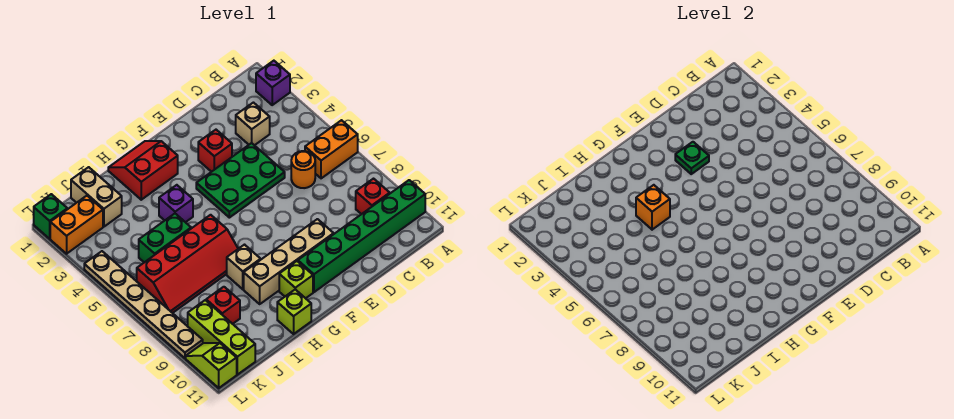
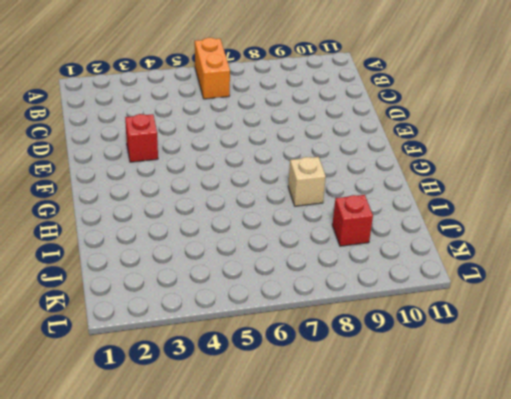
none -> purple brick A2 level 1
none -> green brick A10:F10 level 1
none -> red brick B9 level 1

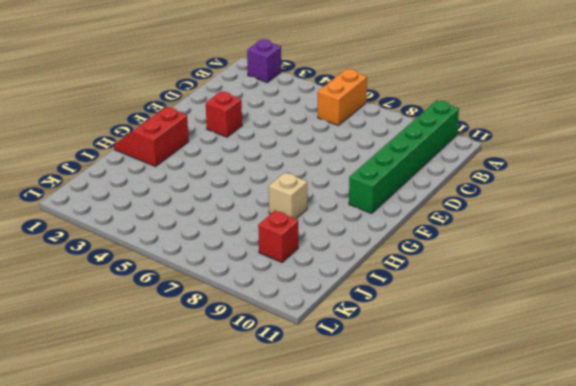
none -> red brick B9 level 1
none -> tan brick C3 level 1
none -> orange round brick C6 level 1

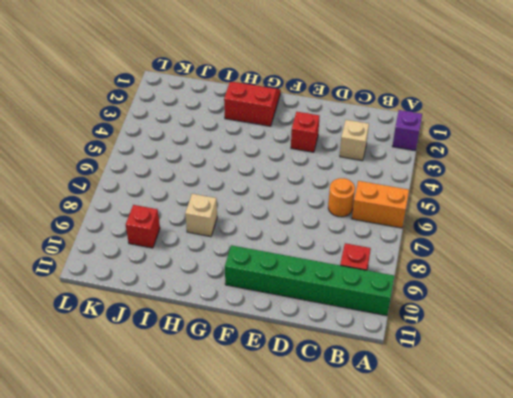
none -> green plate D4:F5 level 1
none -> tan brick E9:H9 level 1
none -> lime brick G10 level 1

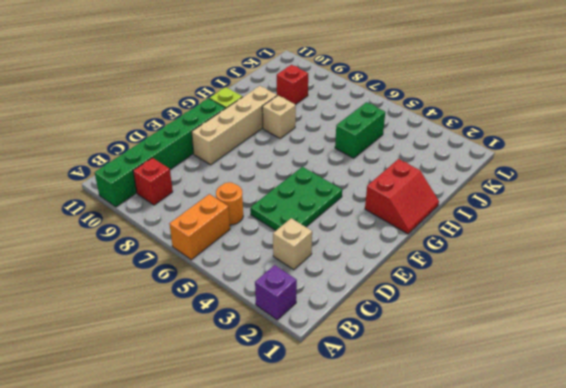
none -> red brick E3 level 1
none -> purple brick H4 level 1
none -> red slope H6:K7 level 1 top 6

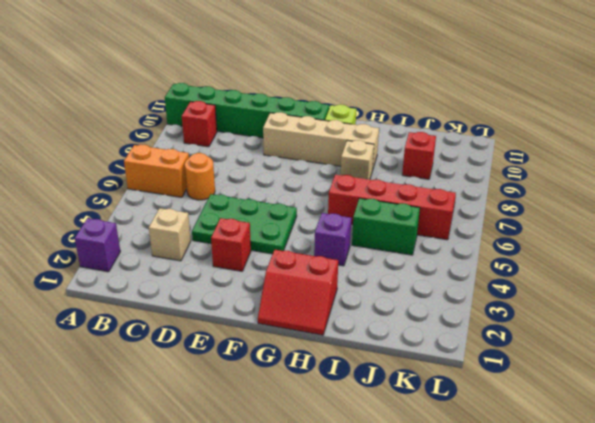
none -> lime brick H11 level 1
none -> tan brick J1:J2 level 1
none -> orange brick K2:L2 level 1

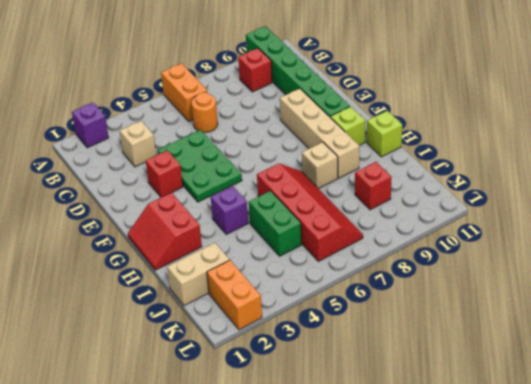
none -> lime brick K9:K11 level 1
none -> green brick L1 level 1
none -> tan plate L4:L9 level 1

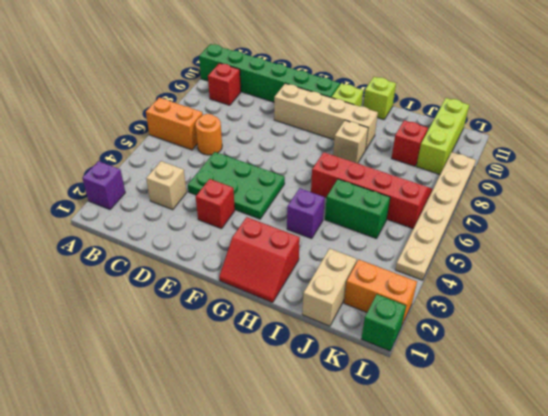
none -> lime slope L10:L11 level 1 top 11
none -> green plate E3 level 2
none -> orange brick H4 level 2

